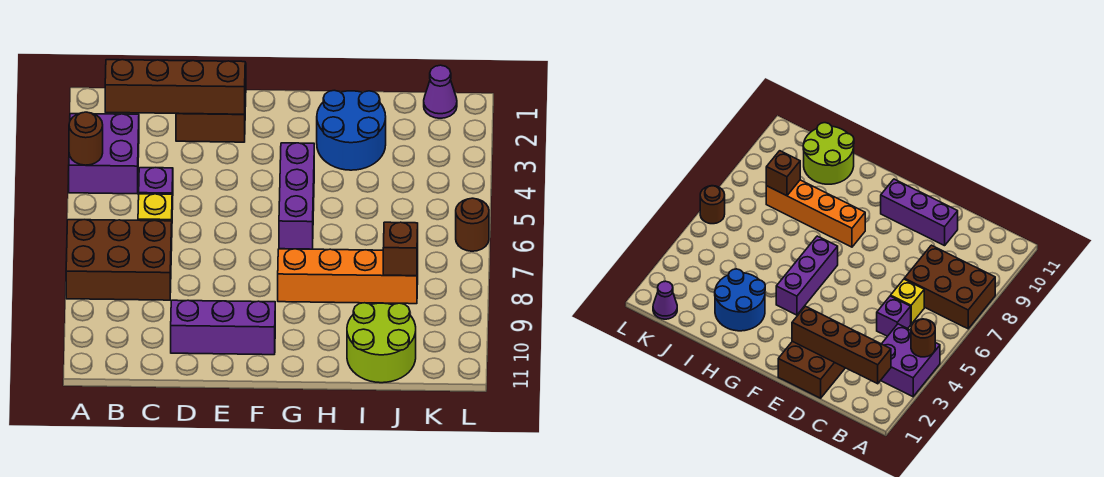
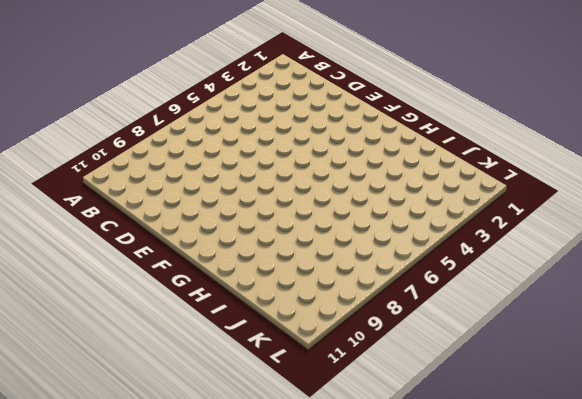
none -> purple brick A3:B4 level 1
none -> brown brick A7:C8 level 1
none -> purple brick C5 level 1

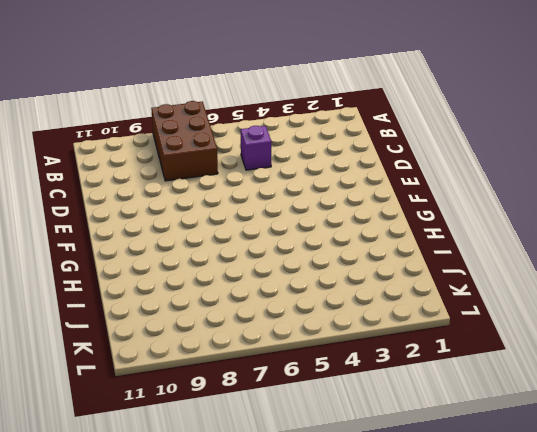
none -> purple brick A3:B4 level 1
none -> yellow brick C6 level 1
none -> brown brick D1:E2 level 1

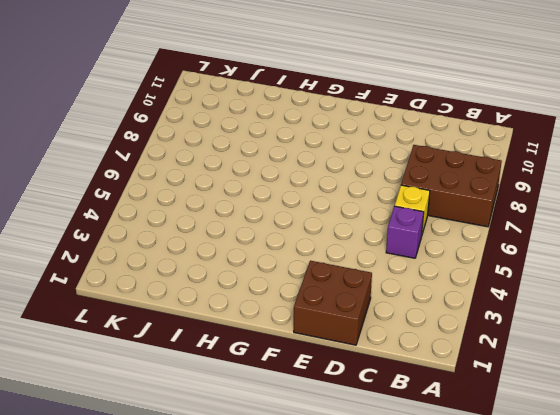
none -> purple brick A3:B4 level 1
none -> purple brick D10:F10 level 1
none -> purple brick G4:G6 level 1

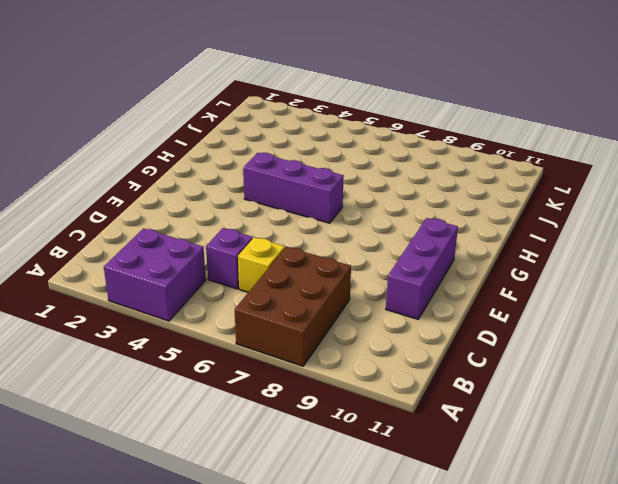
none -> brown brick D1:E2 level 1
none -> orange brick G8:J8 level 1
none -> blue round brick H2:I3 level 1

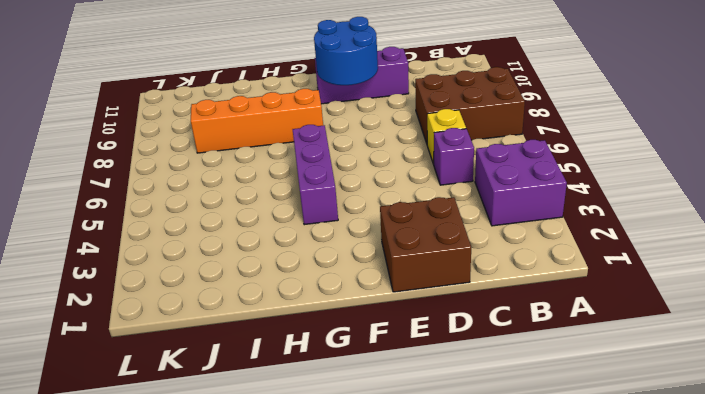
blue round brick E9:F10 level 2 -> blue round brick H2:I3 level 1
none -> lime round brick I10:J11 level 1
none -> purple cone K1 level 1
none -> brown round brick L6 level 1

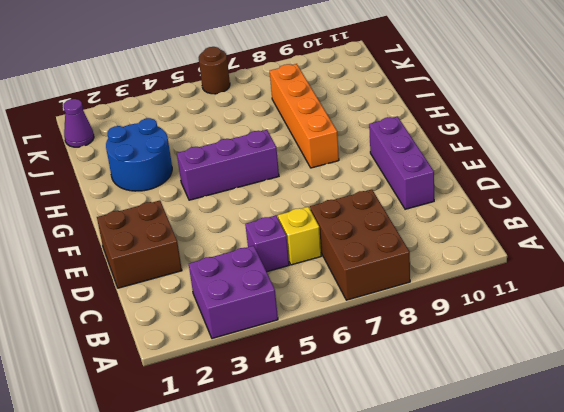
none -> lime round brick I10:J11 level 1
none -> brown round brick A4 level 2
none -> brown brick B2:E2 level 2

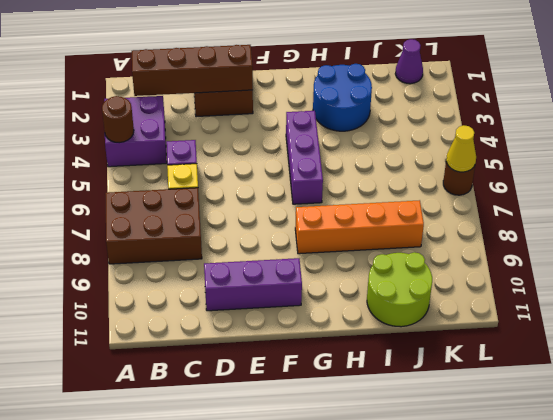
yellow cone L6 level 2 -> none
none -> brown brick J8 level 2

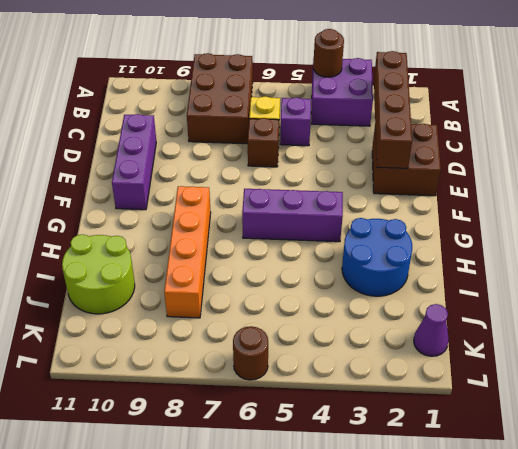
brown brick D6 level 1 -> brown brick J8 level 2

